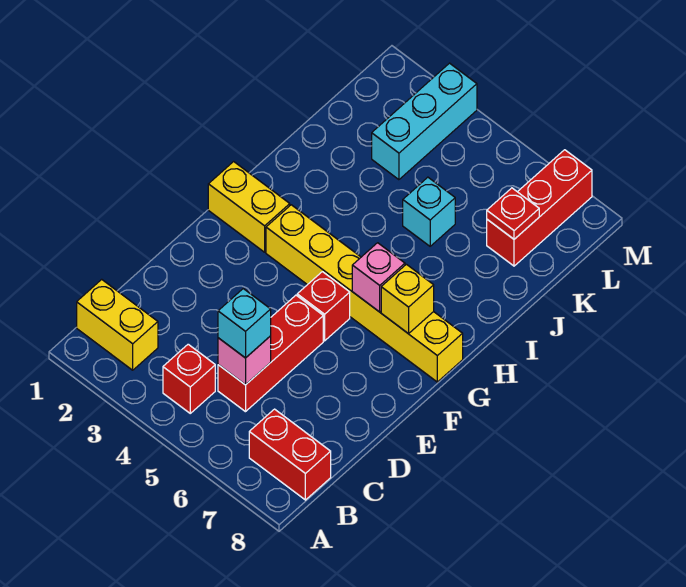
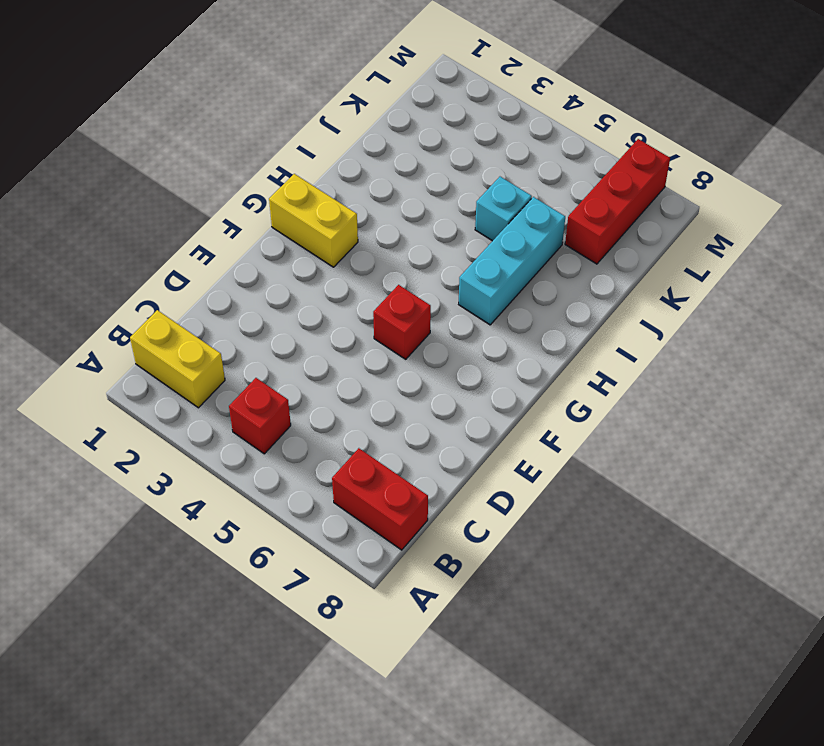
cyan brick H6:J6 level 1 -> cyan brick K3:M3 level 1
none -> red brick C5:E5 level 1
none -> yellow brick G3:G8 level 1
none -> pink brick C5 level 2

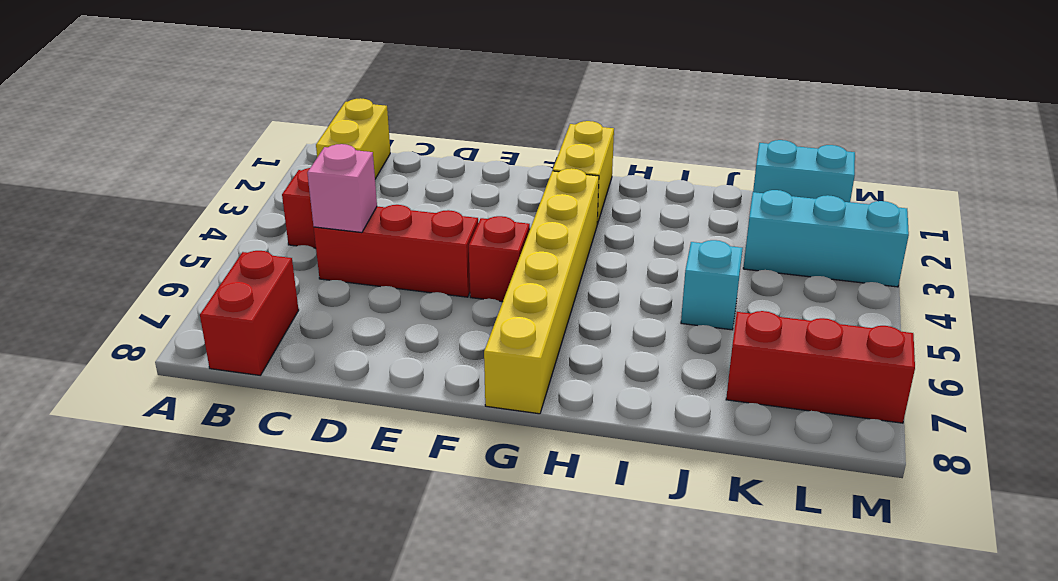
cyan brick K1:L1 level 1 -> none
none -> pink brick G6 level 2
none -> yellow brick G7 level 2
none -> red plate K7 level 2

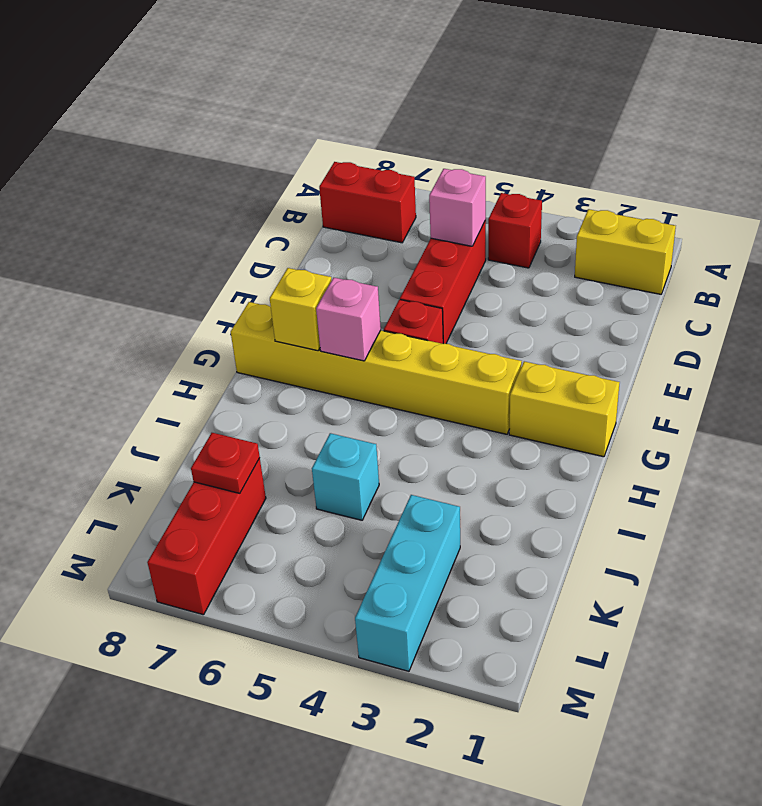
none -> cyan brick C5 level 3

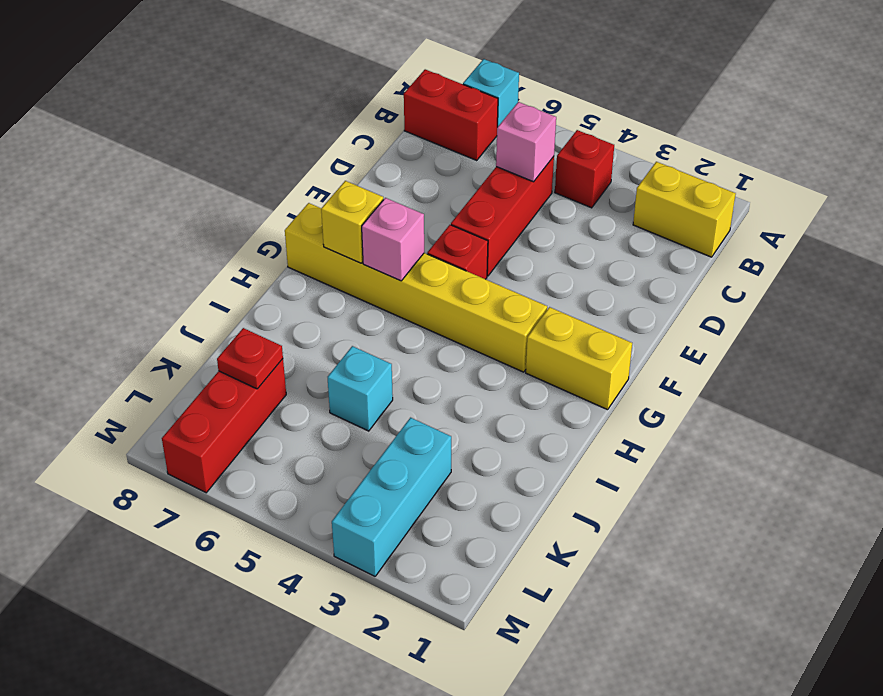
cyan brick A7 level 1 -> cyan brick C5 level 3

